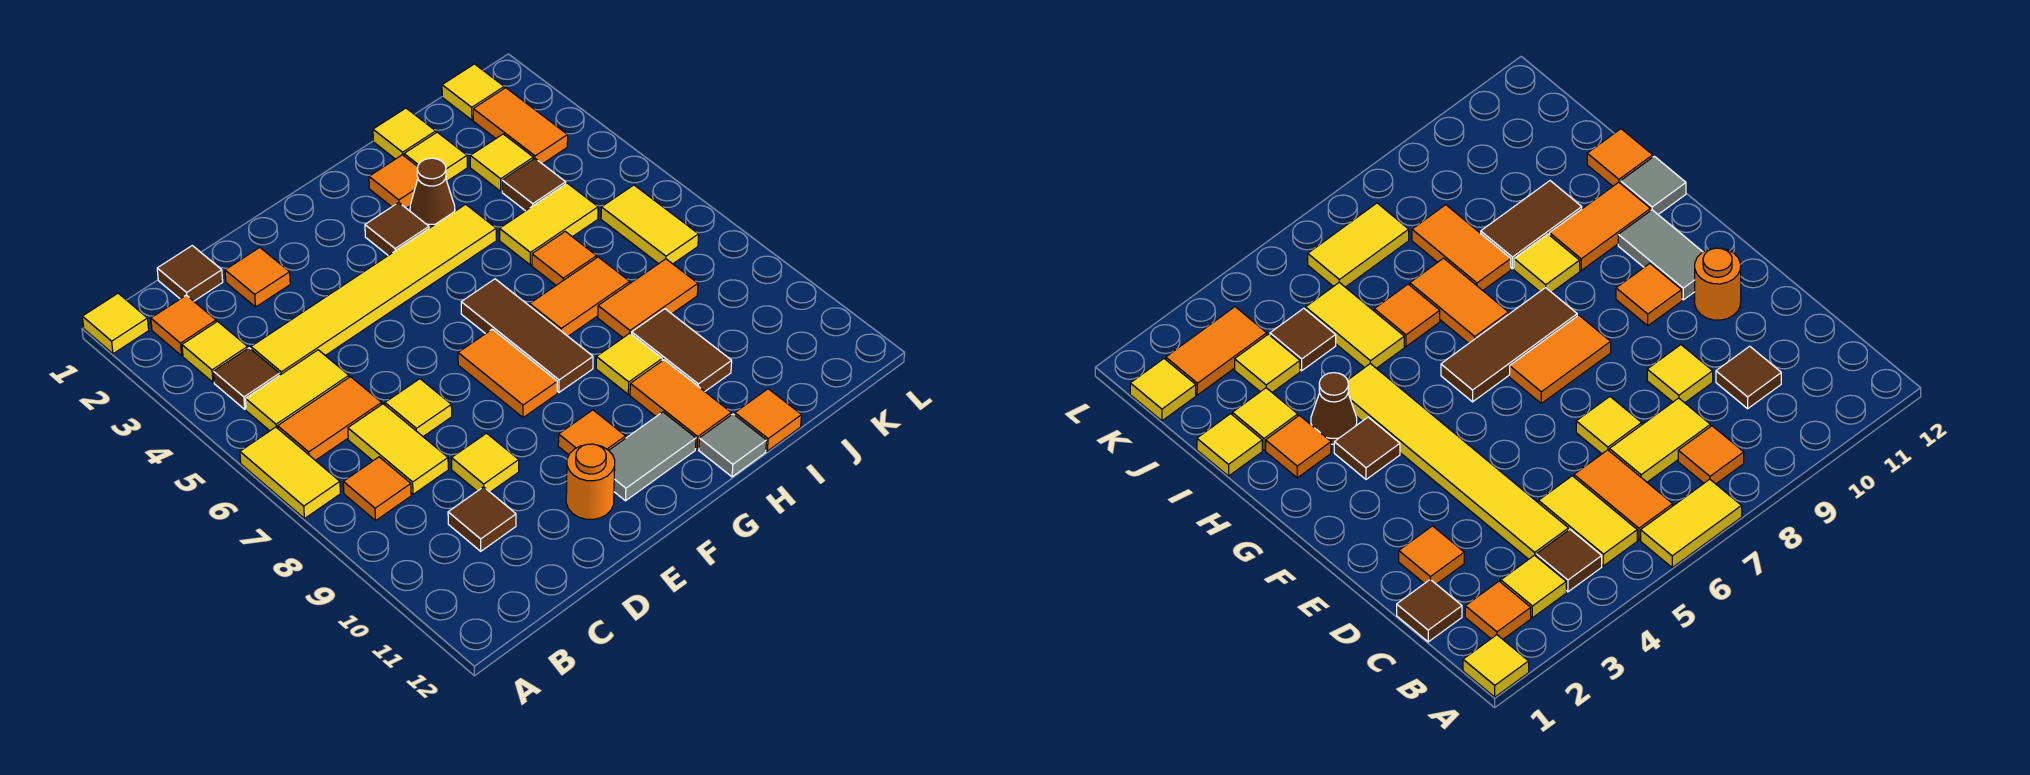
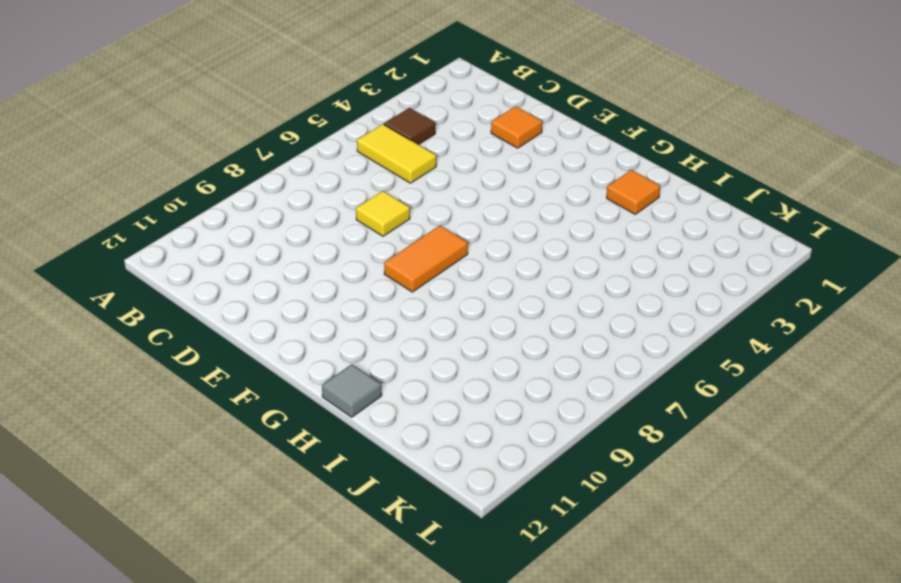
none -> yellow tile A1 level 1
none -> yellow tile A6:A7 level 1
none -> orange tile B2 level 1
none -> yellow tile B3 level 1

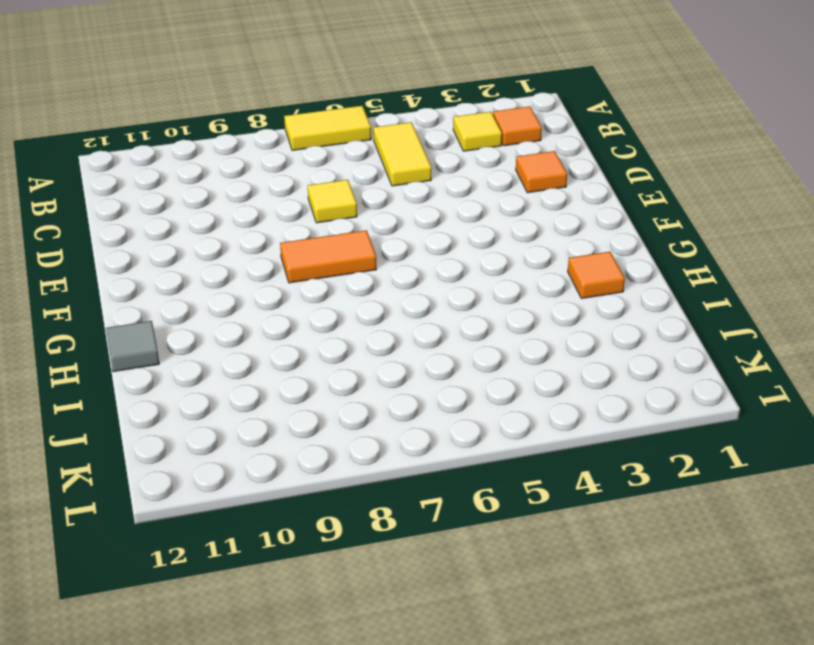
none -> yellow tile A1 level 1
none -> brown tile B4 level 1
none -> orange tile B6:C6 level 1
none -> orange tile B8 level 1

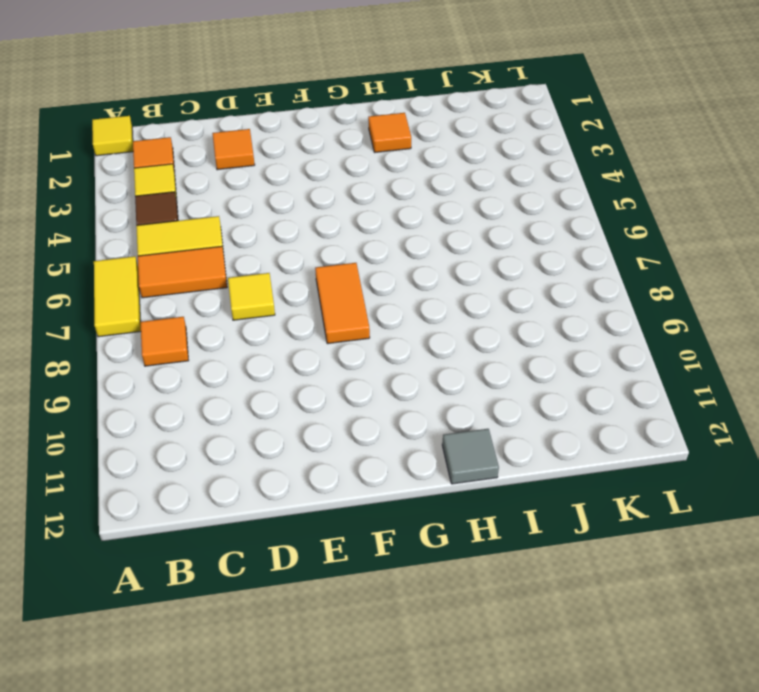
none -> brown tile C1 level 1
none -> yellow tile C4:H4 level 1
none -> yellow tile C7:C8 level 1
none -> brown tile C10 level 1

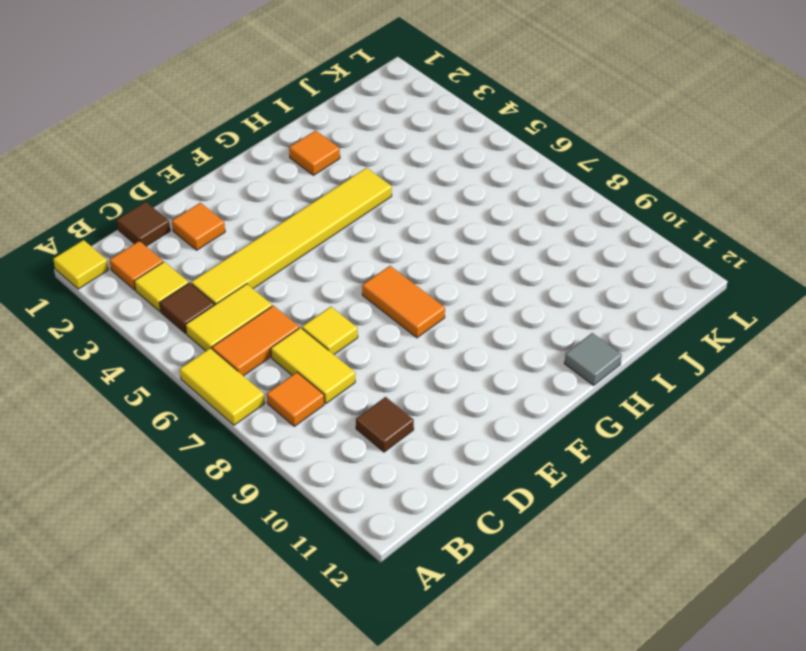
none -> yellow tile D9 level 1
none -> orange round brick E11 level 1
none -> orange tile F10 level 1
none -> grey tile F11:G11 level 1

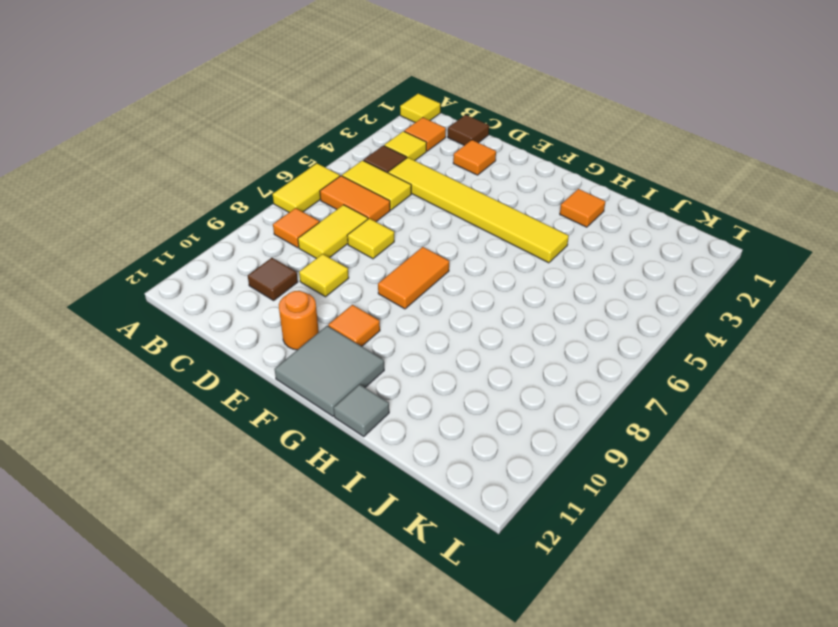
grey tile F11:G12 level 1 -> grey tile F11:G11 level 1
none -> brown tile G3 level 1
none -> brown tile G6:G8 level 1
none -> brown cone H3 level 1
none -> orange tile H7:I7 level 1

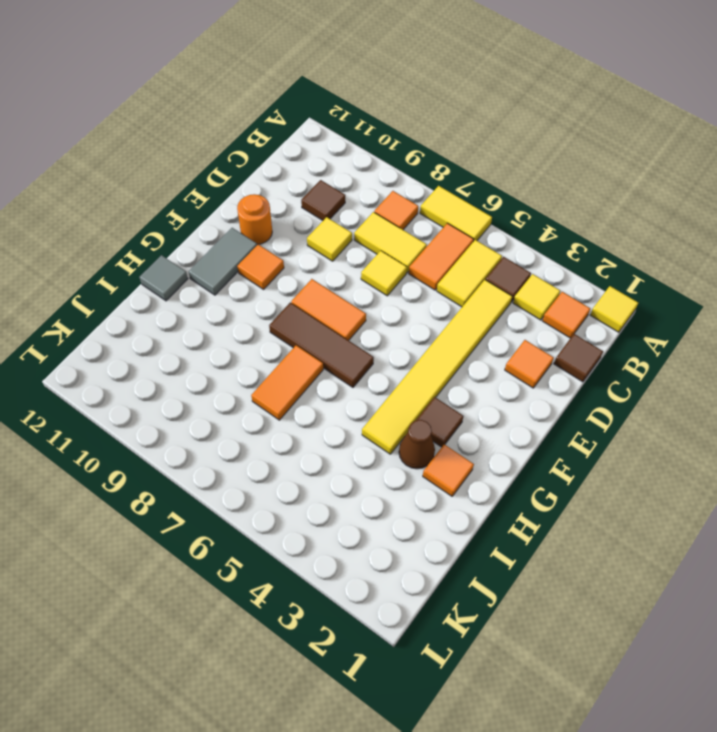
none -> yellow tile H9 level 1
none -> orange tile H10:H11 level 1
none -> yellow tile I1 level 1
none -> yellow tile I2 level 1

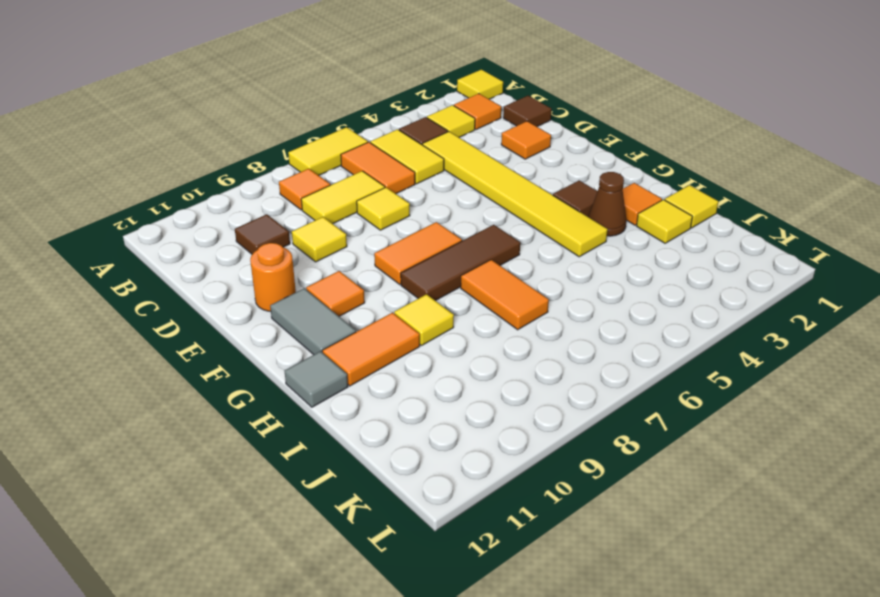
none -> yellow tile I5:J5 level 1
none -> orange tile I6 level 1
none -> orange tile I8:J8 level 1
none -> brown tile I9:I10 level 1

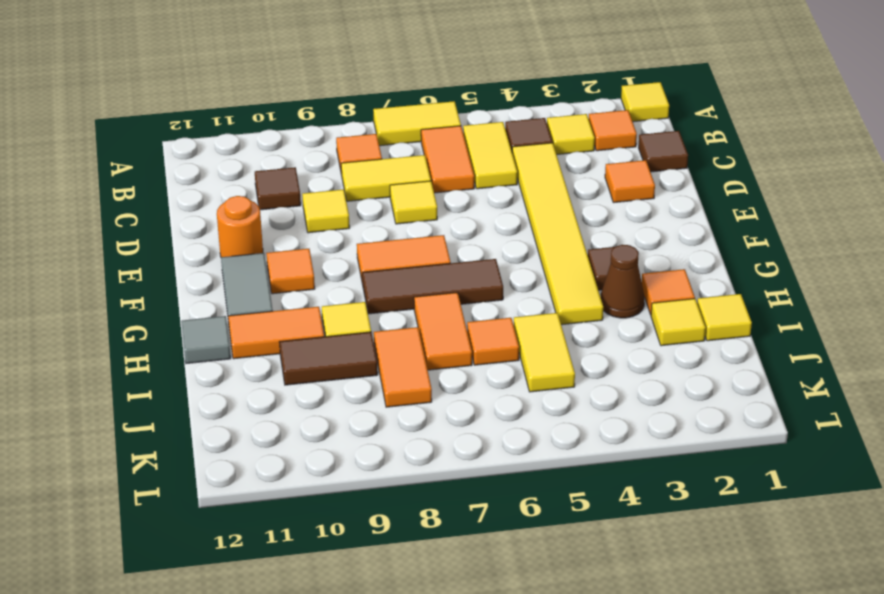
none -> orange tile I12 level 1
none -> yellow tile J3 level 1
none -> brown tile J4 level 1
none -> yellow tile K1 level 1

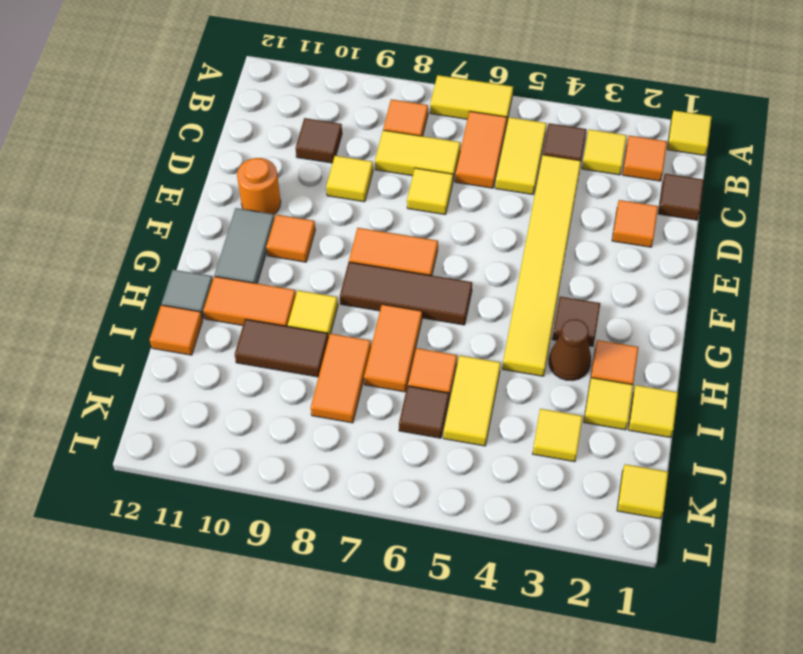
brown tile J6 level 1 -> brown tile J4 level 1
none -> orange tile K2:K3 level 1
none -> yellow tile K6:K7 level 1

